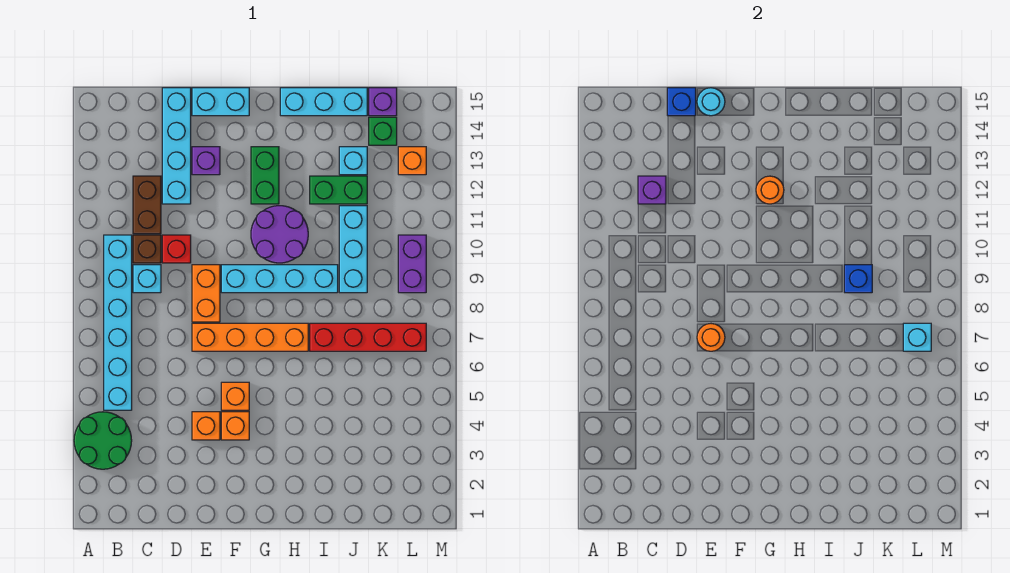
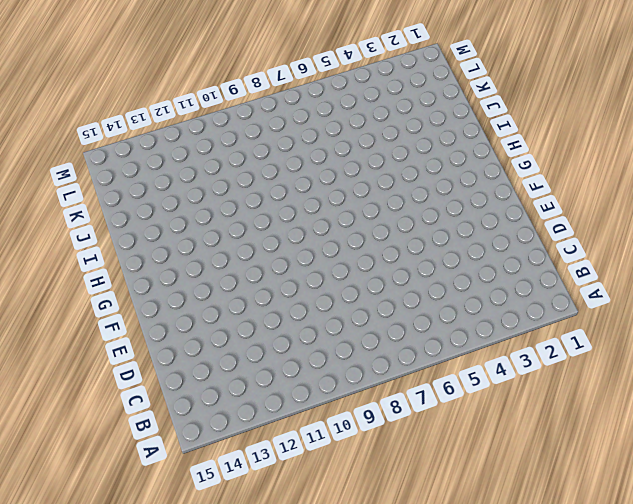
none -> green round brick A3:B4 level 1
none -> cyan brick B5:B10 level 1
none -> cyan brick C9 level 1
none -> brown brick C10 level 1

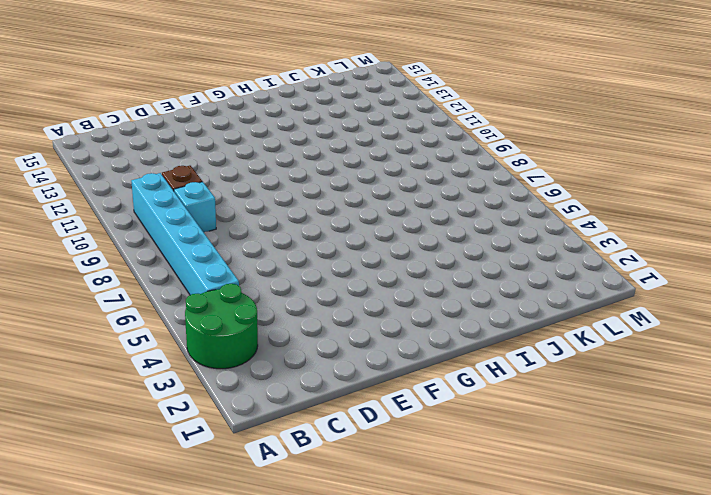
none -> brown brick C11:C12 level 1
none -> red brick D10 level 1
none -> cyan brick D12:D15 level 1
none -> orange brick E4 level 1

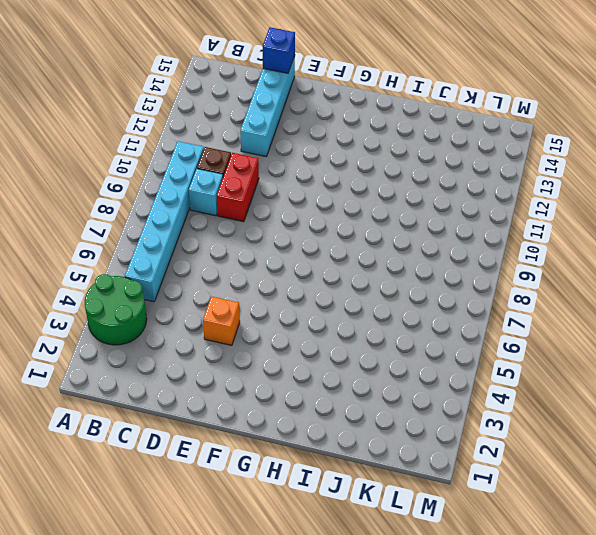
red brick D9:D10 level 1 -> red brick D10 level 1
none -> brown brick C11:C12 level 1
none -> orange brick E7:H7 level 1
none -> orange brick E8:E9 level 1
none -> purple brick E13 level 1

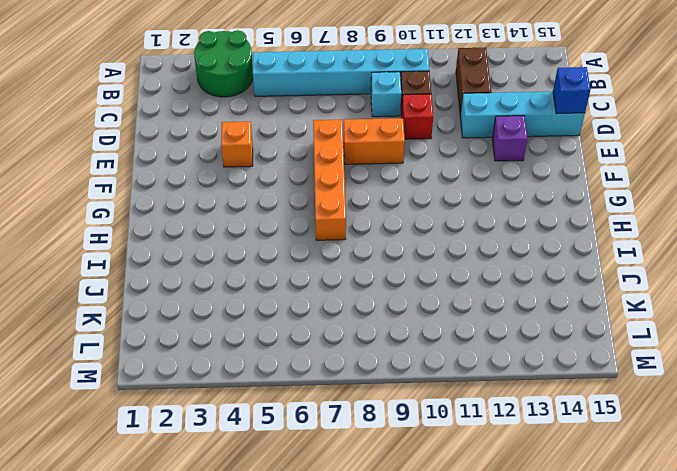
brown brick B12:C12 level 1 -> brown brick C11:C12 level 1
none -> cyan brick E15:F15 level 1
none -> orange brick F4 level 1
none -> orange brick F5 level 1
none -> cyan brick F9:I9 level 1

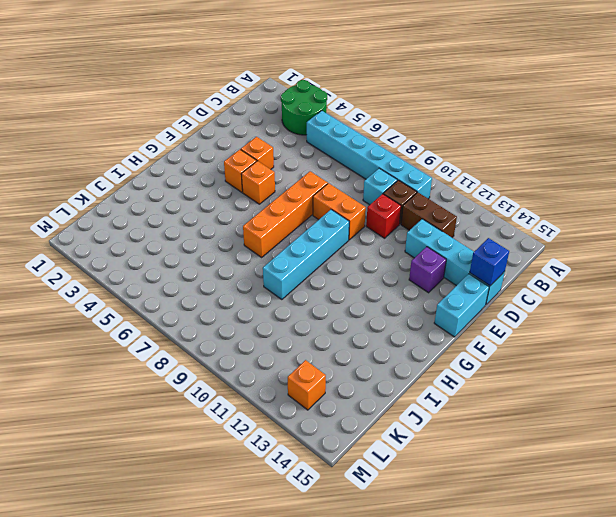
none -> purple round brick G10:H11 level 1
none -> green brick G12:G13 level 1
none -> cyan brick H15:J15 level 1
none -> red brick I7:L7 level 1

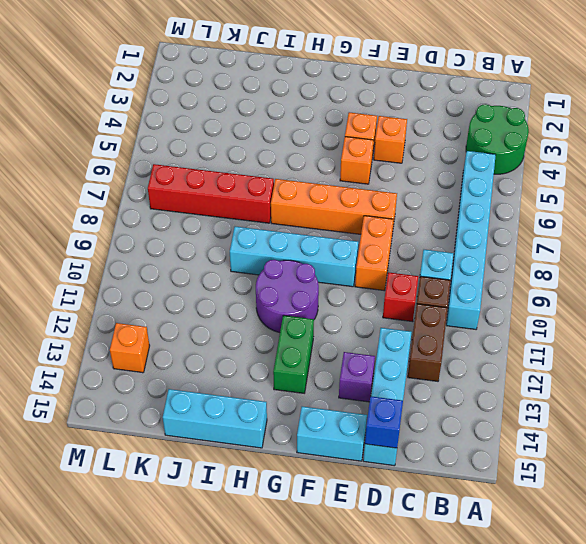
none -> green brick I12:J12 level 1
none -> cyan brick J9:J11 level 1
none -> cyan brick J13 level 1
none -> green brick K14 level 1

